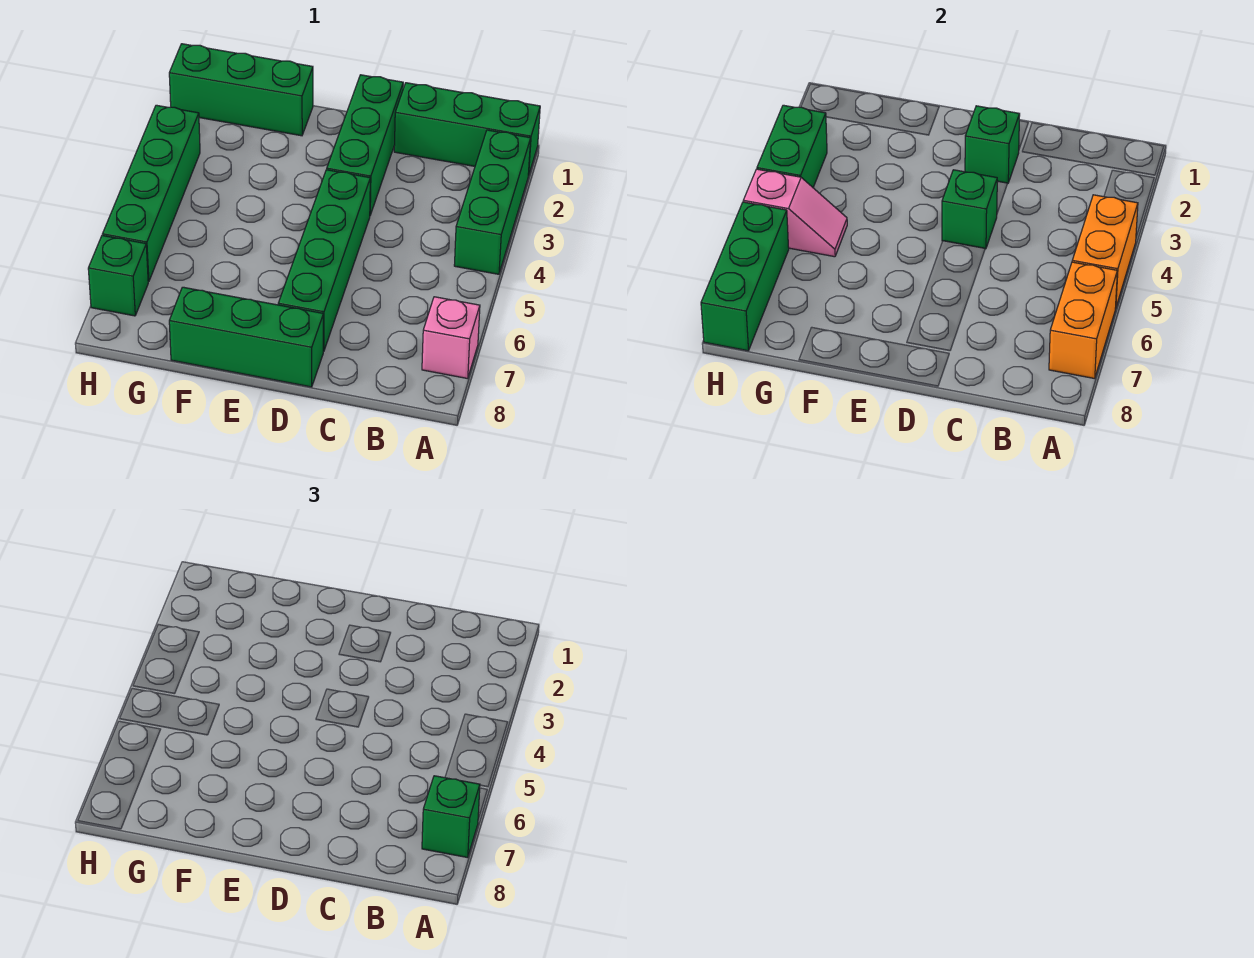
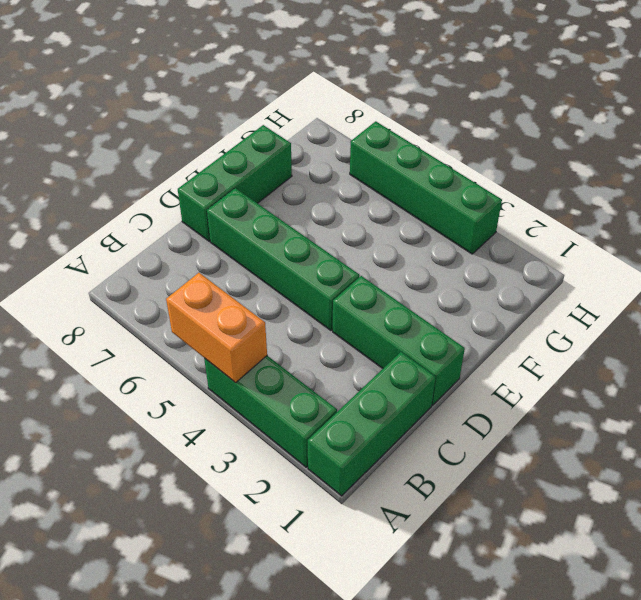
none -> pink brick A7 level 1
none -> green brick F1:H1 level 1
none -> green brick H7 level 1

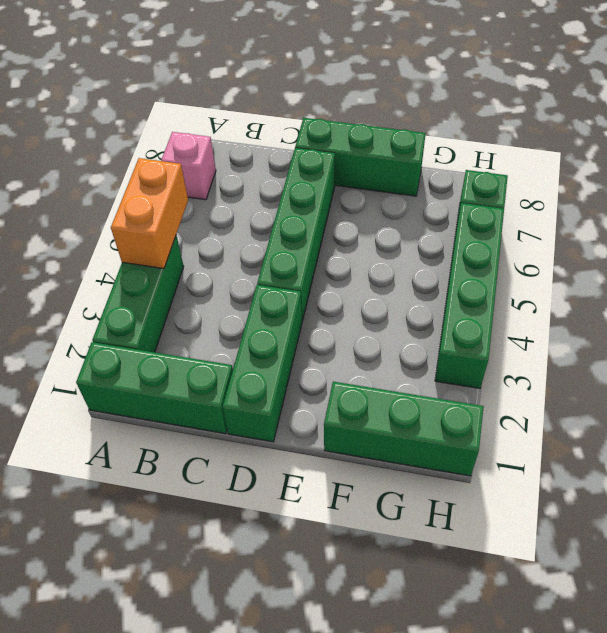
none -> orange brick A6:A7 level 2
none -> green brick D2 level 2
none -> green brick D4 level 2

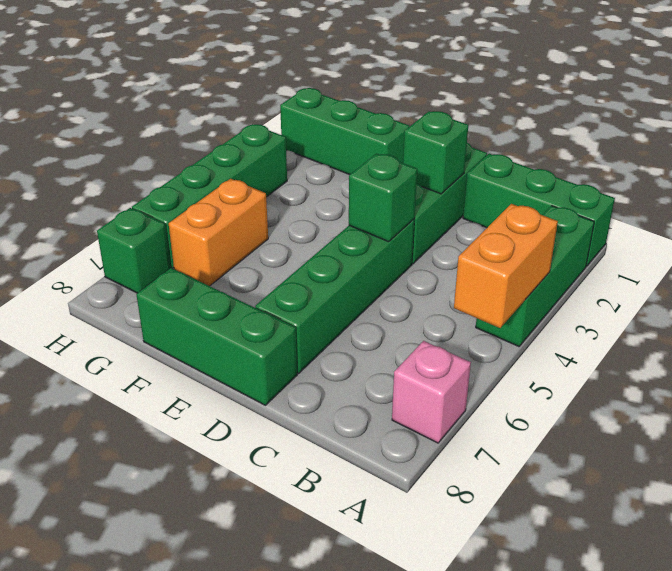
orange brick G5:G6 level 1 -> orange brick A6:A7 level 2
none -> pink slope G5:H5 level 2 top H
none -> green brick H3:H4 level 2
none -> green brick H6:H8 level 2

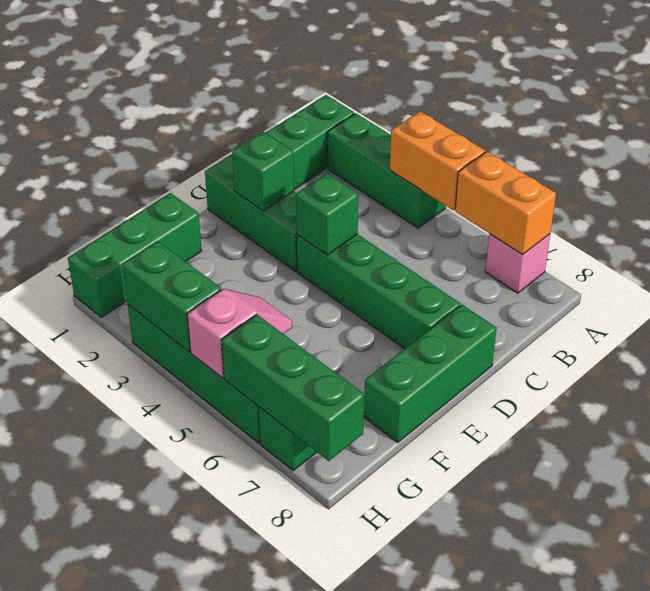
none -> green brick A7 level 3

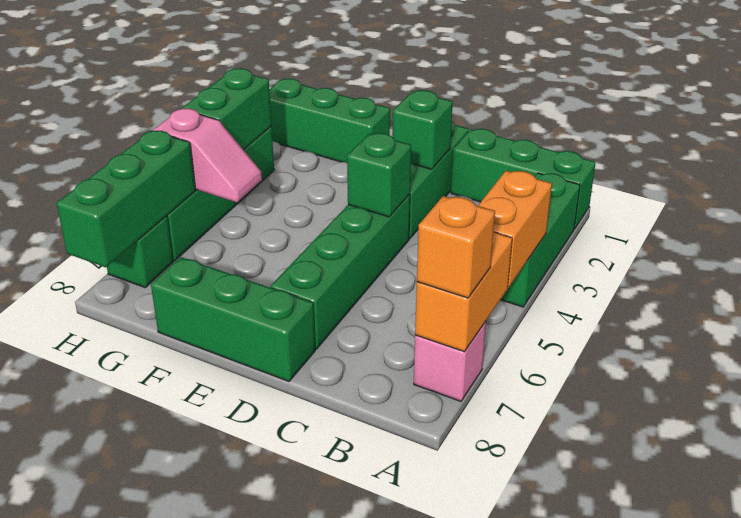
orange brick A7 level 3 -> green brick A7 level 3

